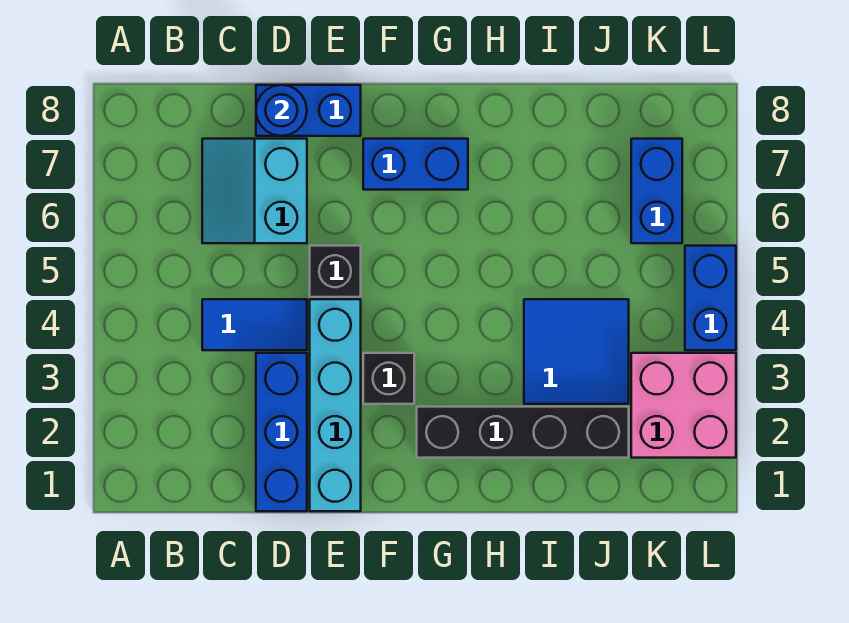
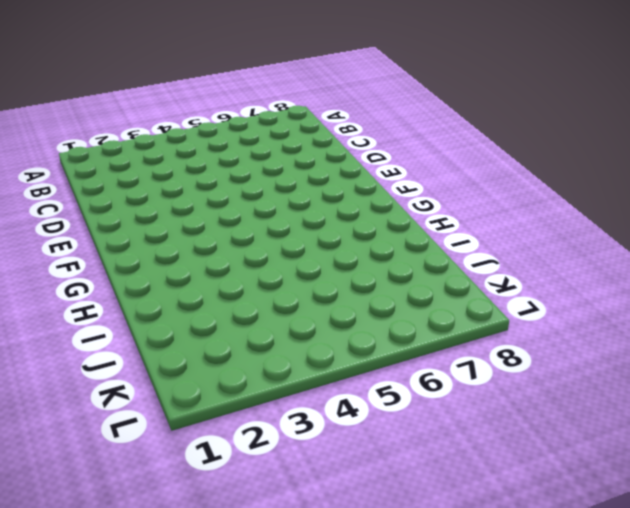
none -> blue tile C4:D4 level 1
none -> cyan slope C6:D7 level 1 top D
none -> blue brick D1:D3 level 1

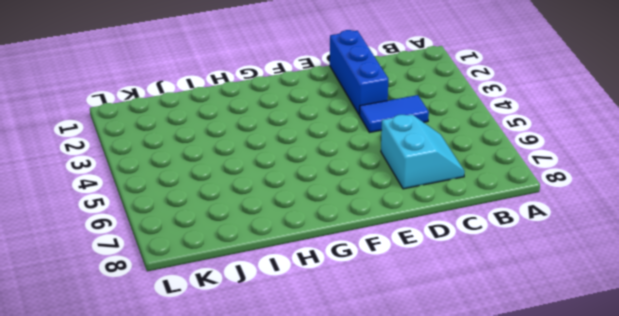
none -> blue brick D8:E8 level 1
none -> cyan brick E1:E4 level 1
none -> black brick E5 level 1

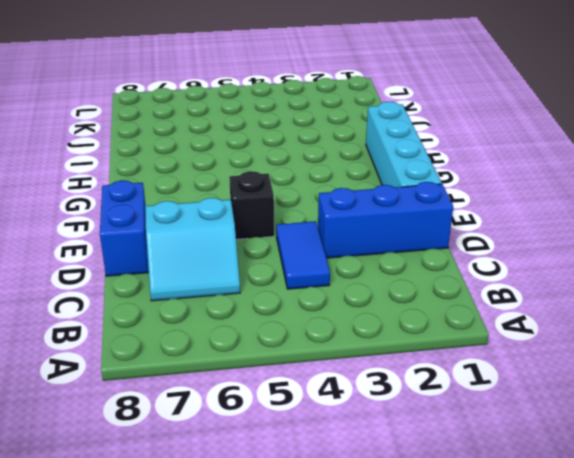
cyan brick E1:H1 level 1 -> cyan brick E1:E4 level 1
none -> black brick F3 level 1
none -> blue brick F7:G7 level 1
none -> black brick G2:J2 level 1

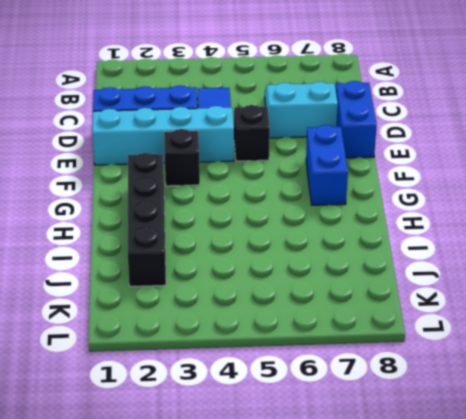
none -> blue tile I3:J4 level 1
none -> pink brick K2:L3 level 1
none -> blue brick K6:K7 level 1

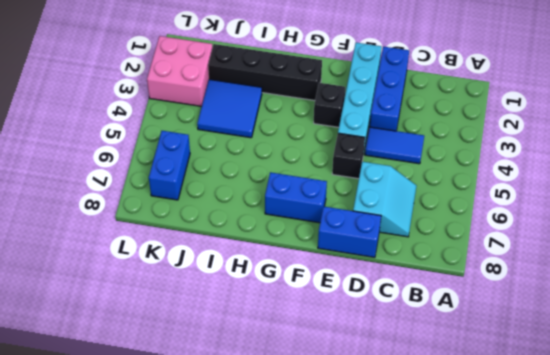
none -> blue brick L4:L5 level 1
none -> blue round brick D8 level 2

